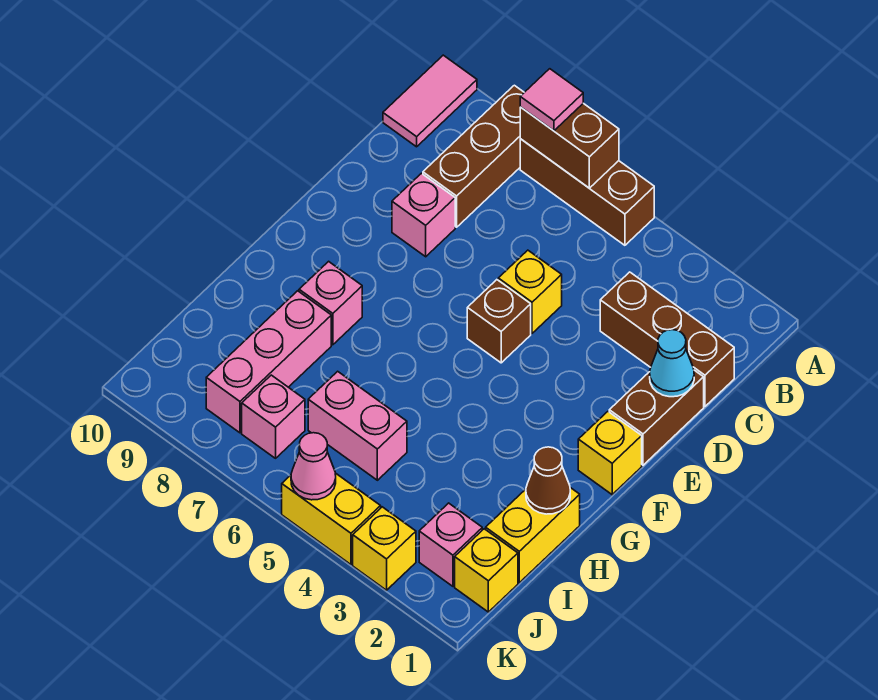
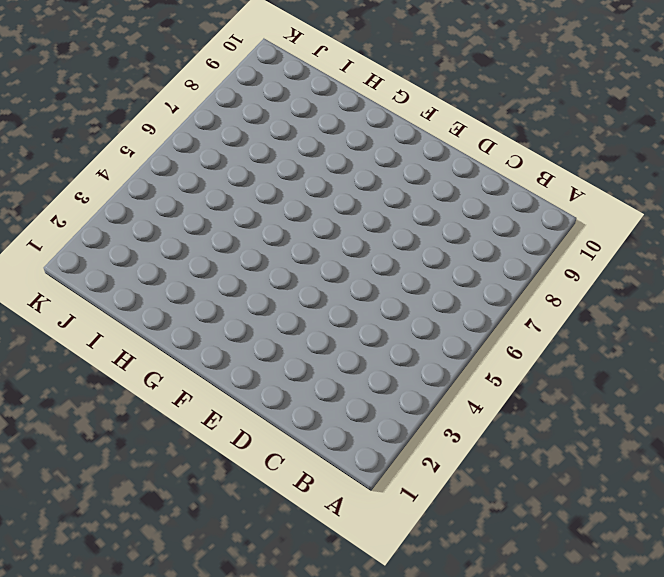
none -> brown brick A5:A7 level 1
none -> brown brick A8:C8 level 1
none -> pink tile A10:B10 level 1

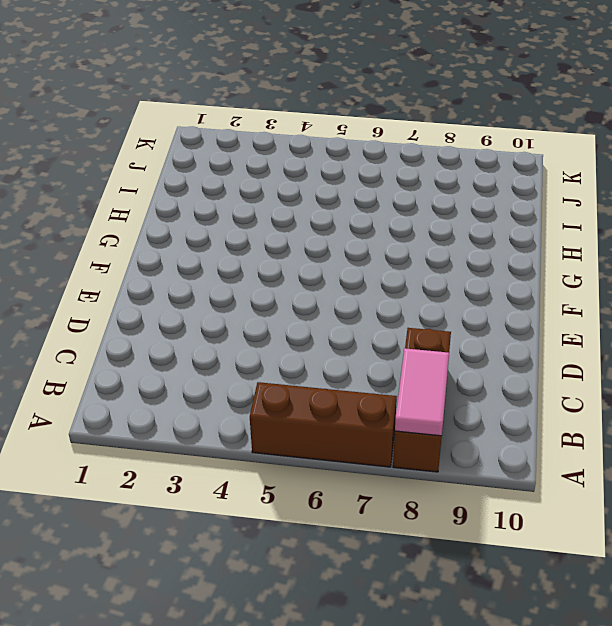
pink tile A8:B8 level 2 -> pink tile A10:B10 level 1
none -> brown brick C1:C3 level 1
none -> brown brick D1:E1 level 1
none -> yellow brick D5 level 1

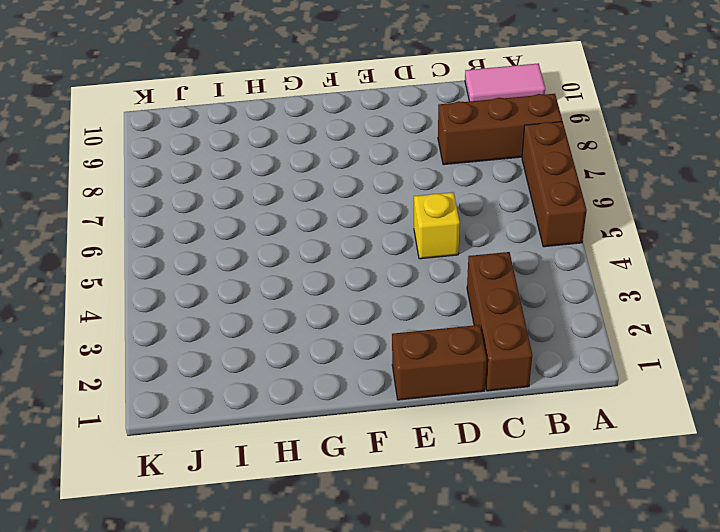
none -> pink brick D8 level 1
none -> brown brick E5 level 1
none -> yellow brick F1 level 1

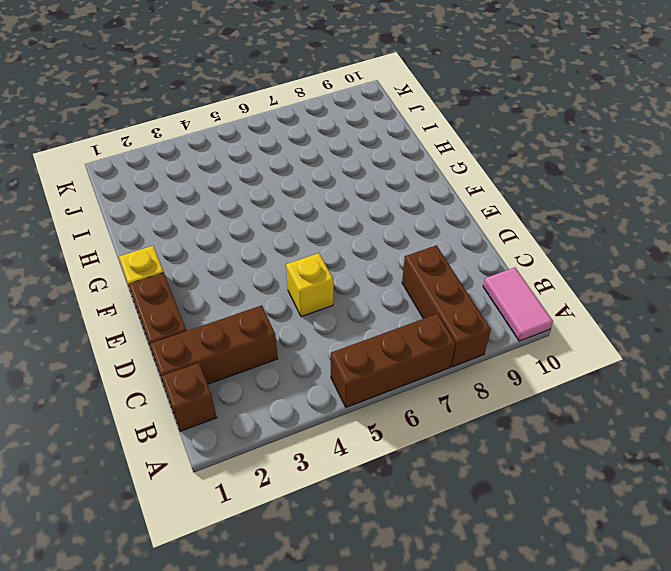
brown brick B1 level 1 -> brown brick E5 level 1
none -> pink brick D8 level 1
none -> pink brick G8 level 1
none -> yellow brick H1:I1 level 1

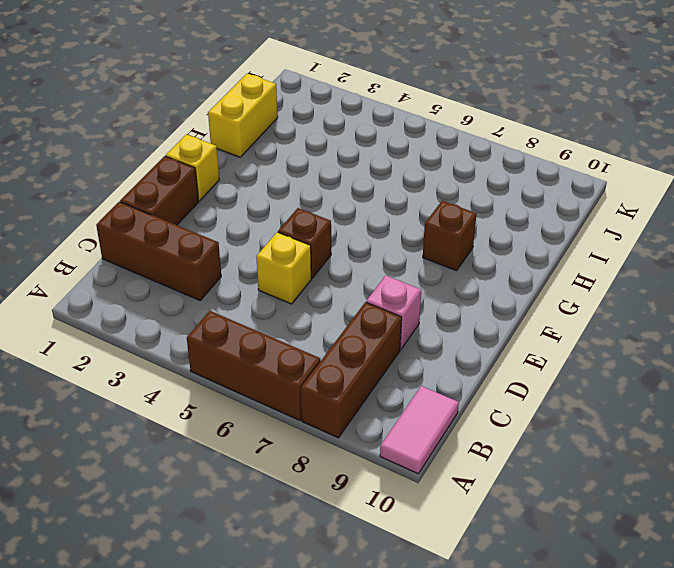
brown brick G8 level 1 -> pink brick G8 level 1
none -> pink brick H8:J8 level 1
none -> pink brick I5:I6 level 1
none -> yellow brick J1 level 1

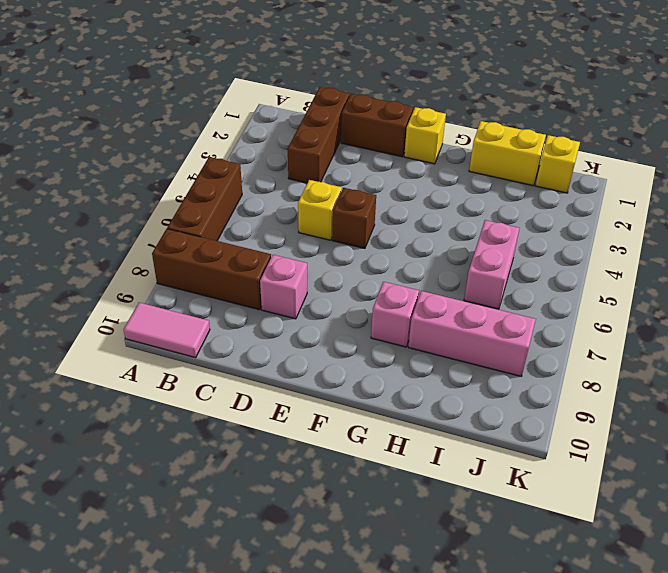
none -> pink brick J2 level 1
none -> pink brick J7 level 1
none -> yellow brick K3 level 1

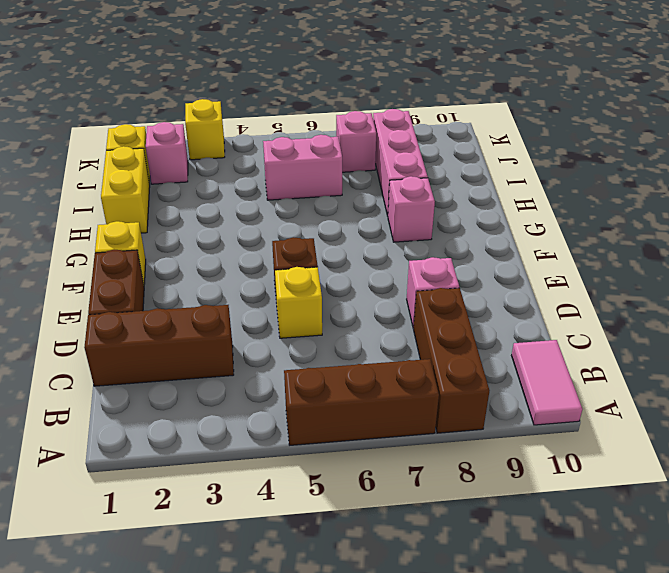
none -> yellow brick K4:K5 level 1
none -> brown brick A6:A7 level 2
none -> cyan cone D1 level 2

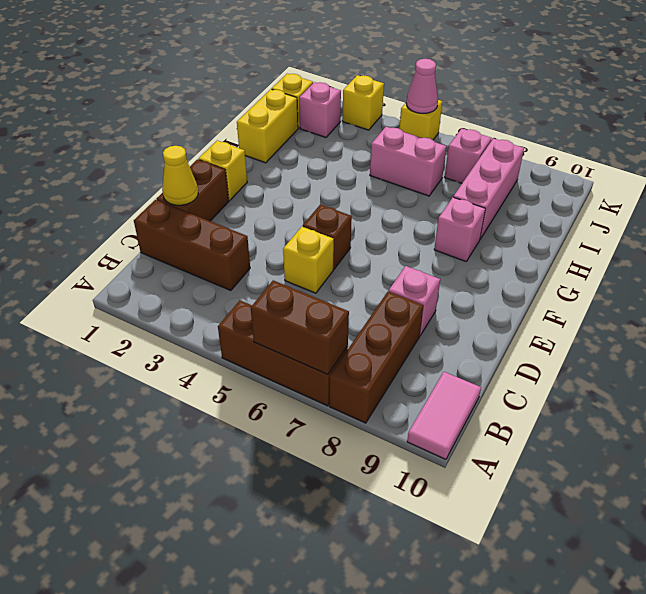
yellow cone D1 level 2 -> cyan cone D1 level 2
yellow brick K5 level 1 -> yellow brick K4:K5 level 1
none -> brown cone H1 level 2
none -> pink tile A7 level 3

